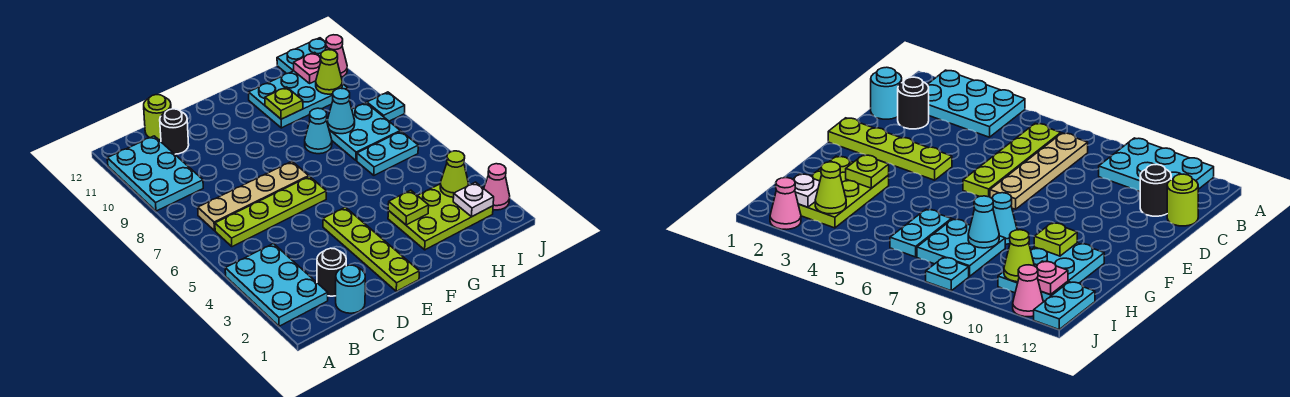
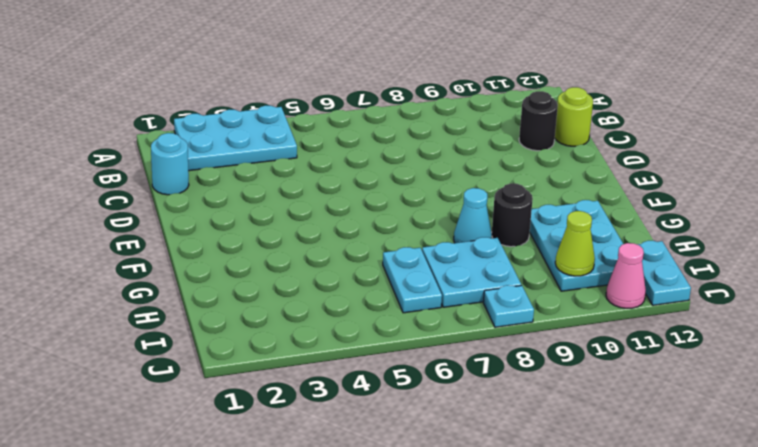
black round brick G9 level 1 -> black round brick C2 level 1
none -> cyan plate A9:B11 level 1
none -> lime plate B6:E6 level 1
none -> tan plate B7:E7 level 1

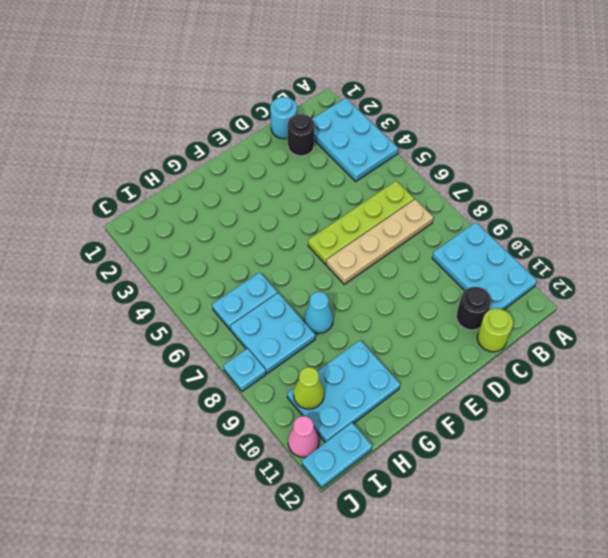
none -> lime plate E1:E4 level 1
none -> lime plate G2:I3 level 1
none -> pink cone J2 level 1

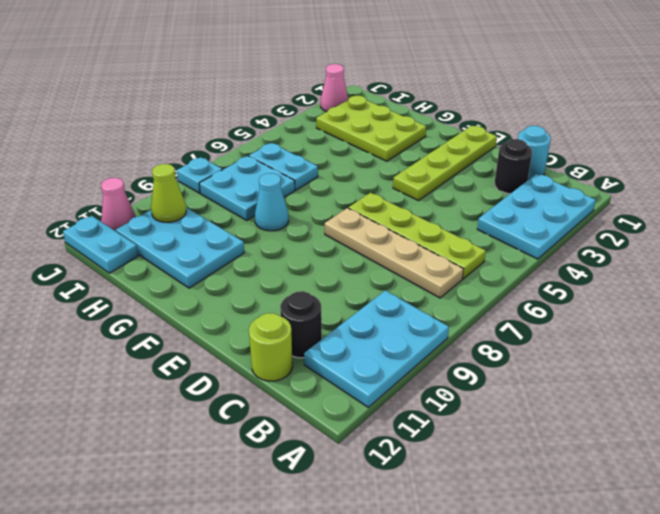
none -> lime plate G3 level 2
none -> lime plate G10 level 2
none -> cyan cone H8 level 2

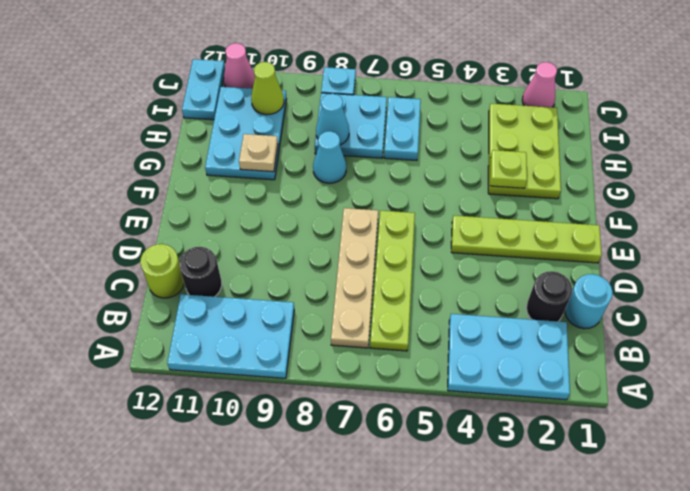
tan plate G10 level 2 -> lime plate G10 level 2
none -> white plate I2 level 2
none -> lime cone I3 level 2
none -> pink plate I11 level 2

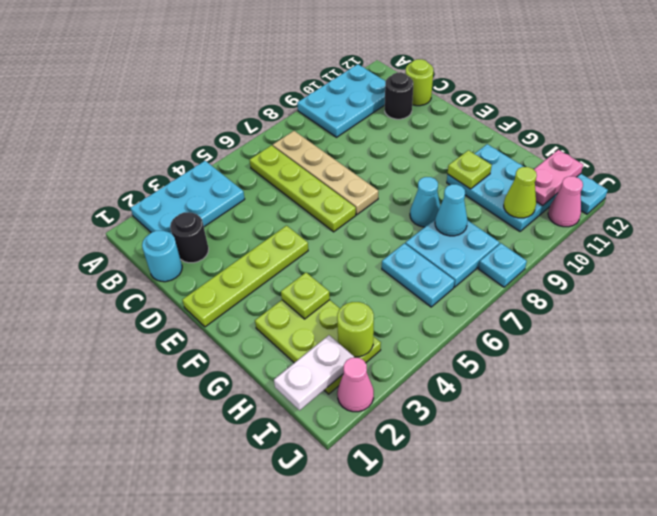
white plate I1:I2 level 2 -> white plate I2 level 2
lime round brick I3 level 2 -> lime cone I3 level 2
pink plate I11:I12 level 2 -> pink plate I11 level 2

